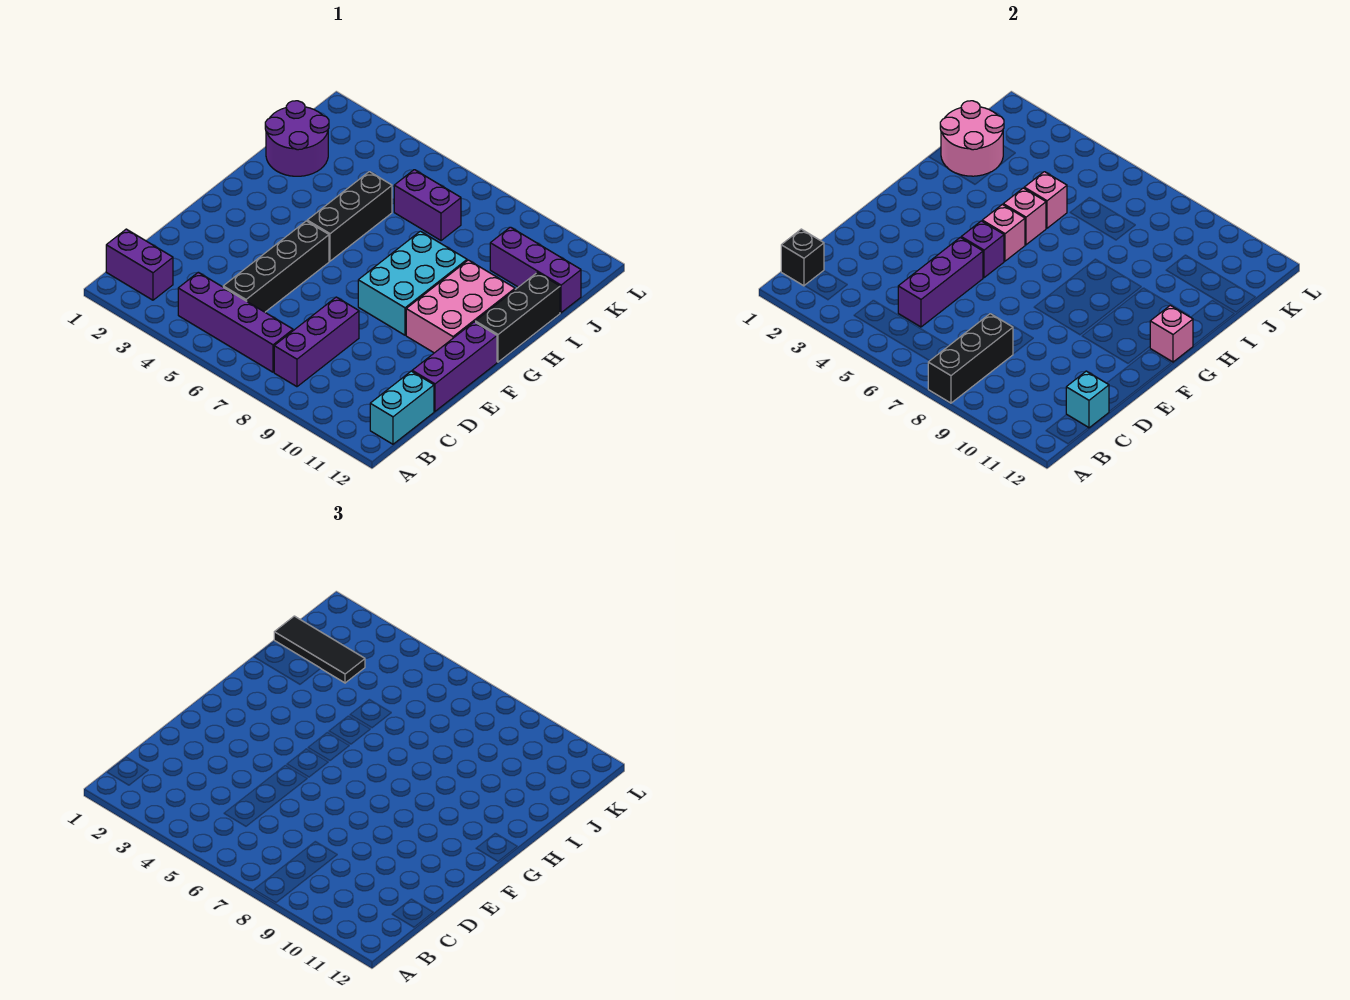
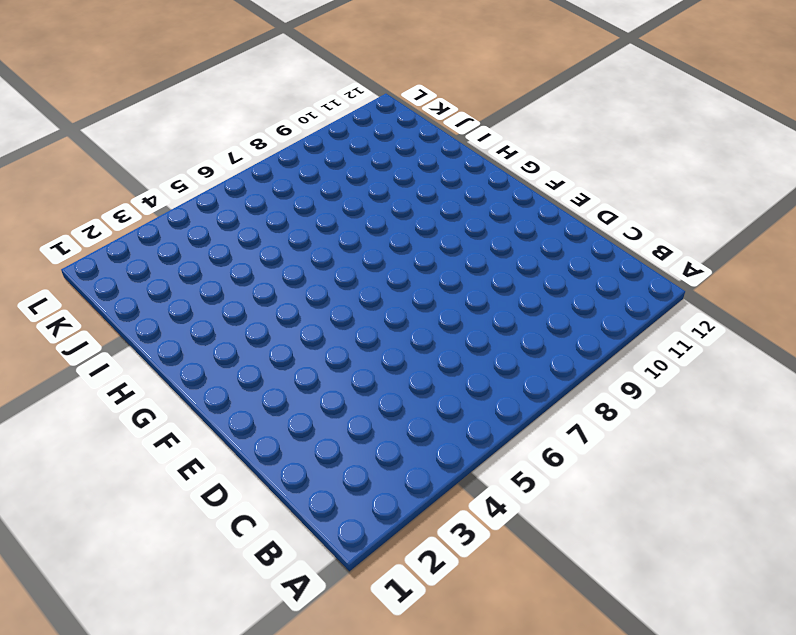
none -> purple brick B1:B2 level 1
none -> purple brick B4:B7 level 1
none -> purple brick B8:D8 level 1

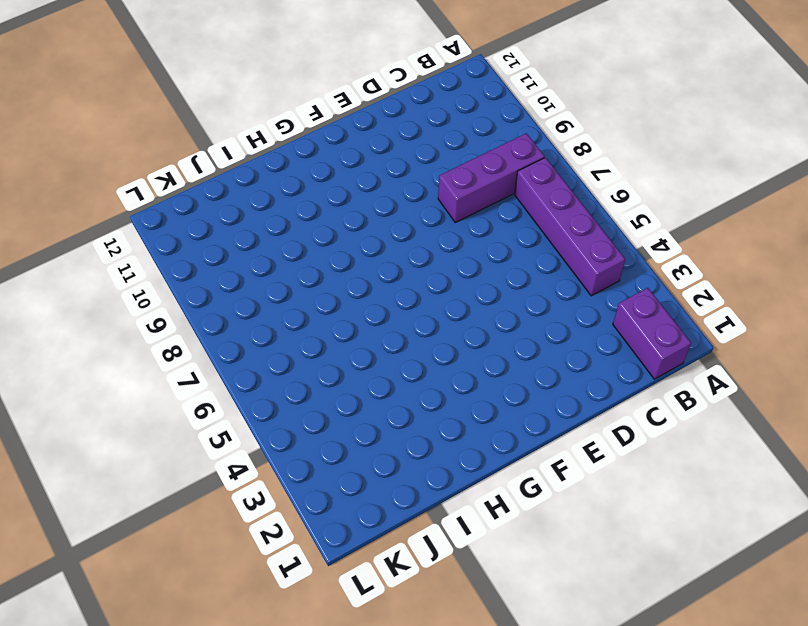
none -> cyan brick B12:C12 level 1
none -> black brick C5:F5 level 1
none -> purple brick D12:F12 level 1

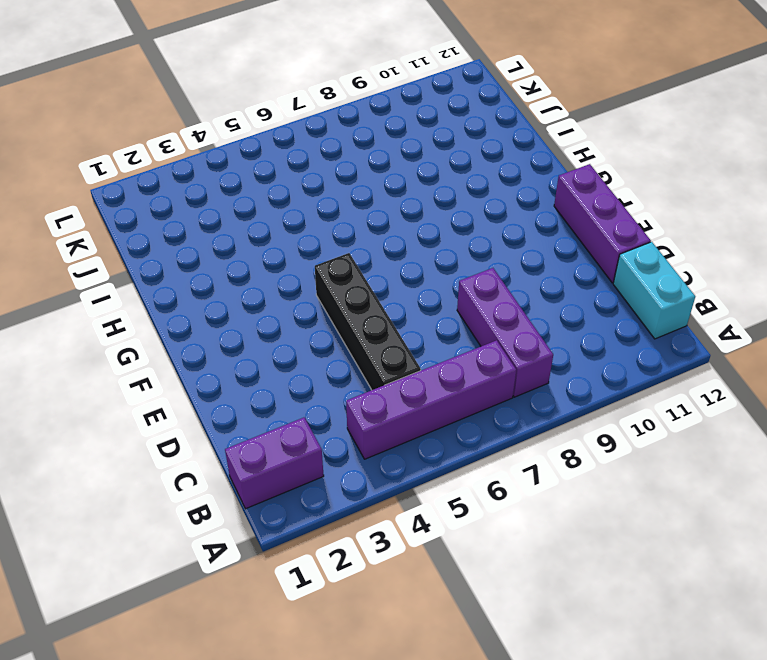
none -> cyan brick F8:H9 level 1
none -> pink brick F10:H11 level 1
none -> black brick G5:I5 level 1

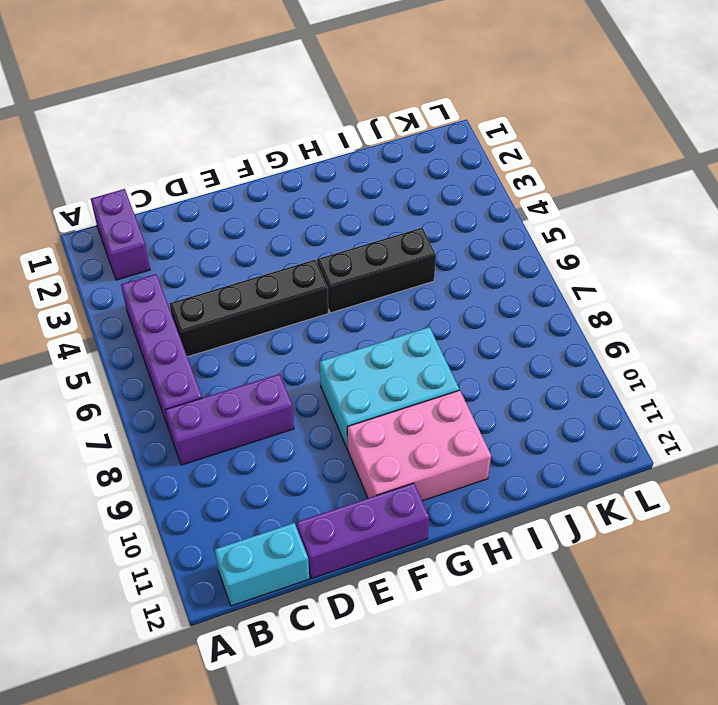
none -> black brick G12:I12 level 1
none -> purple round brick I1:J2 level 1
none -> purple brick J6:J7 level 1

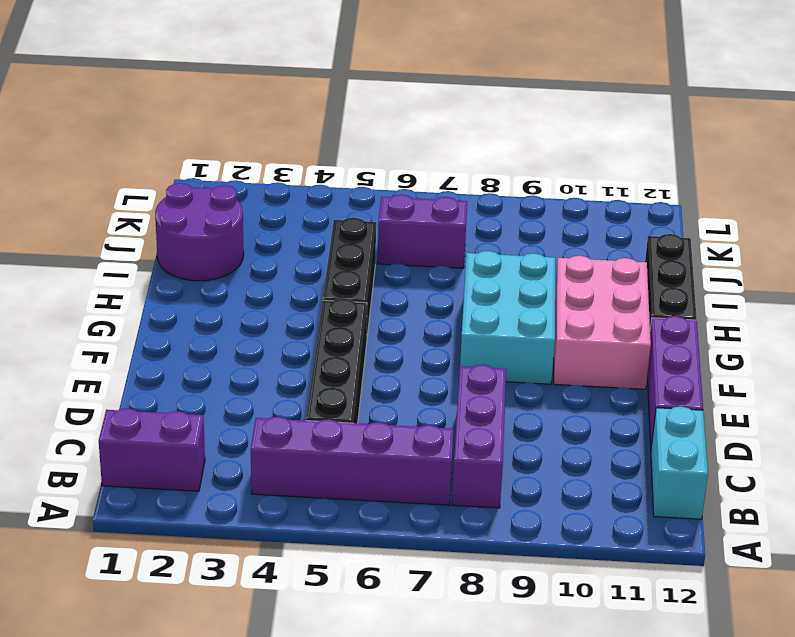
none -> purple brick J10:J12 level 1
none -> black brick A8:C8 level 2
none -> black brick B1 level 2

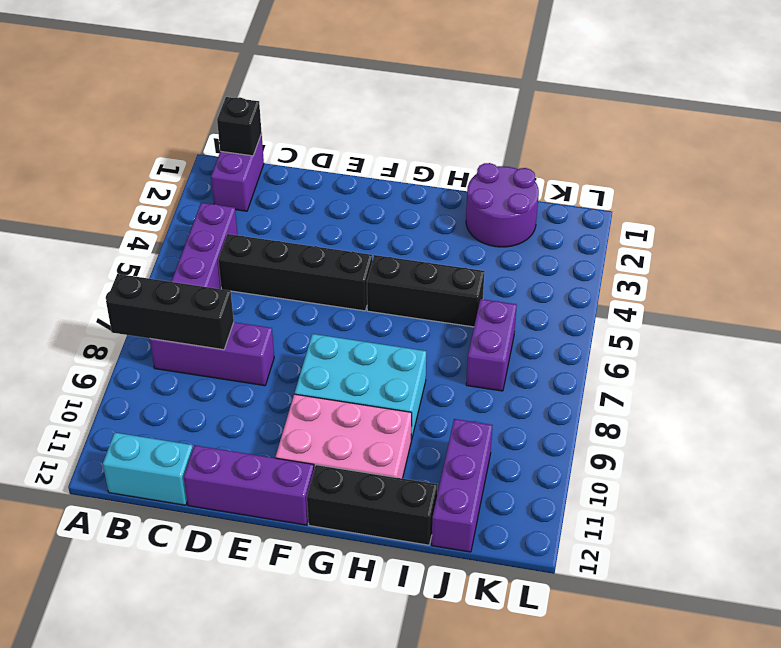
none -> purple brick C5:E5 level 2
none -> cyan brick C12 level 2
none -> purple brick F5 level 2

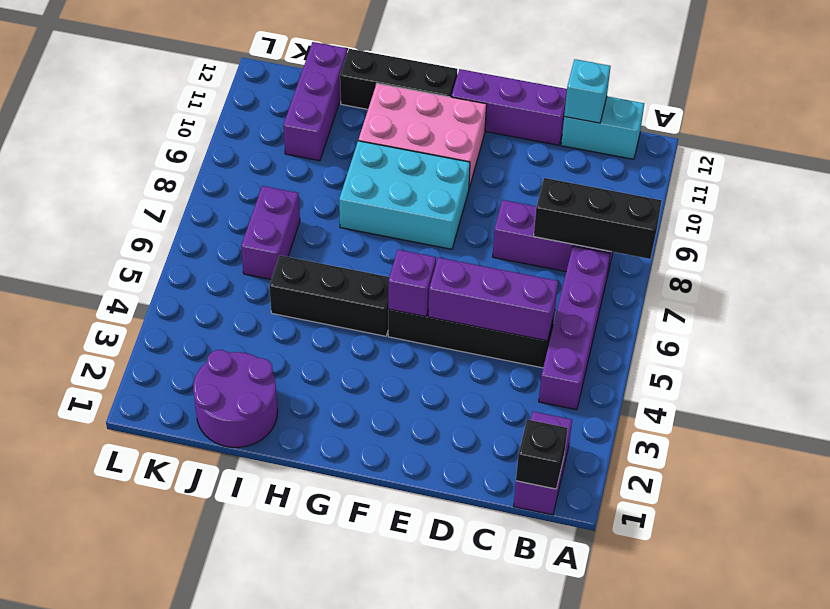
none -> pink brick G5 level 2
none -> pink brick G12 level 2
none -> pink brick H5 level 2

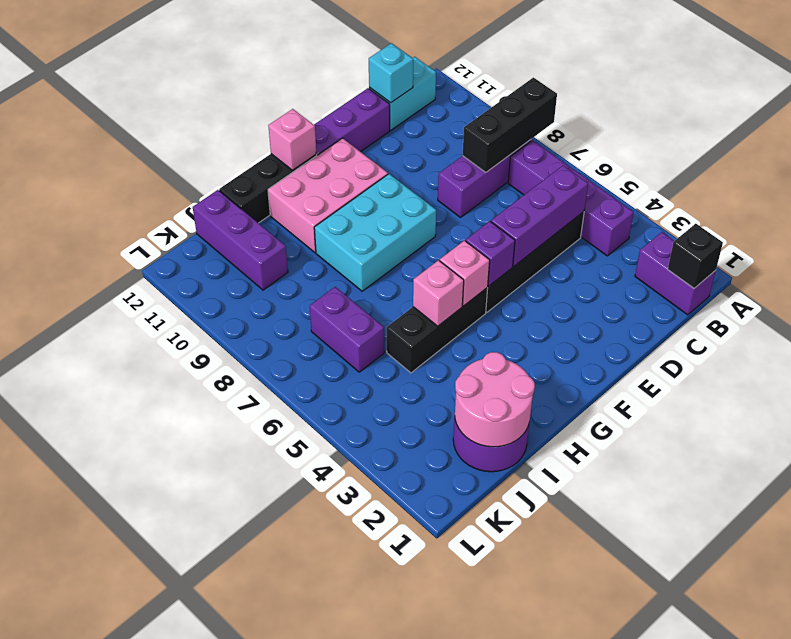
none -> pink brick I5 level 2
none -> black tile J1:J3 level 3

